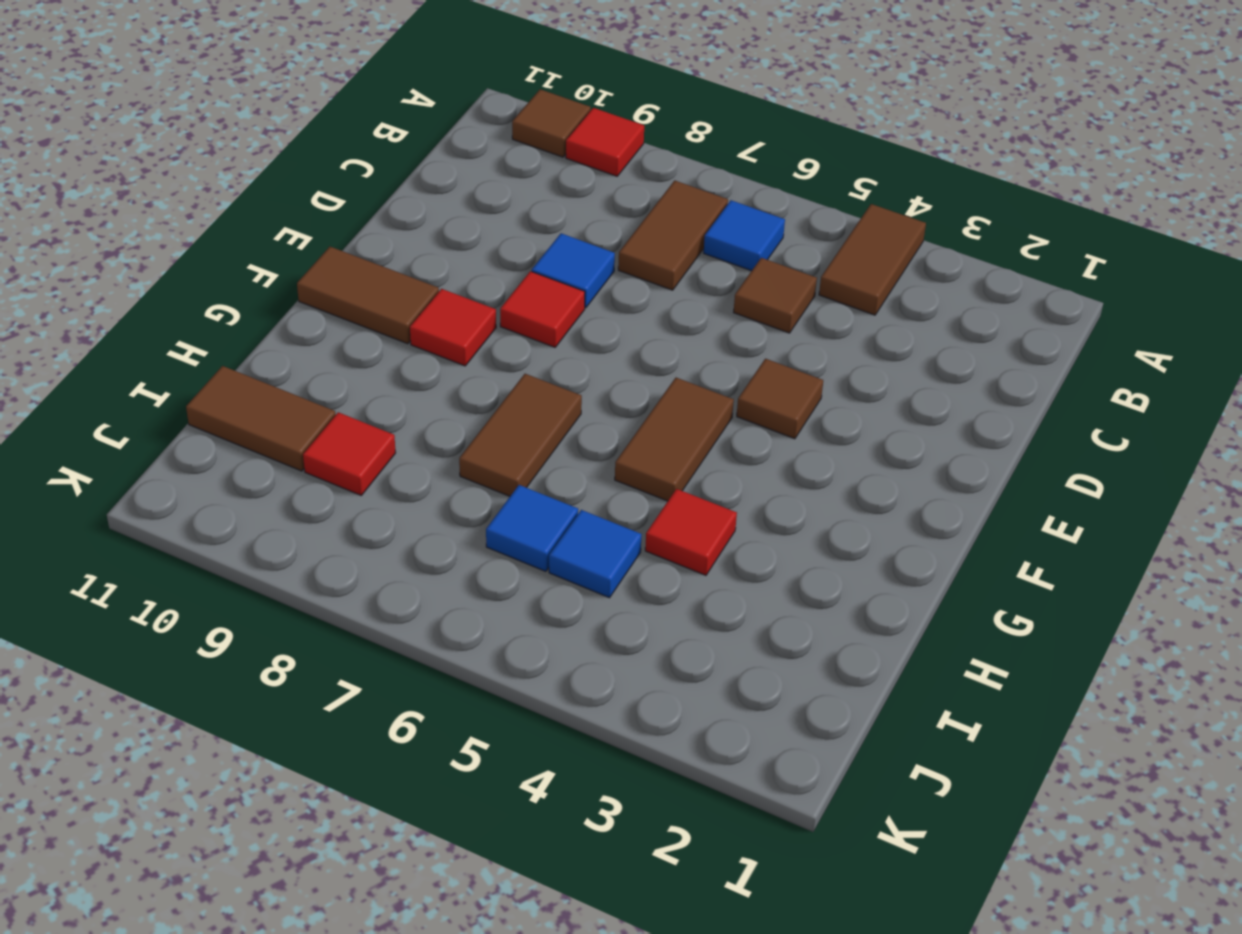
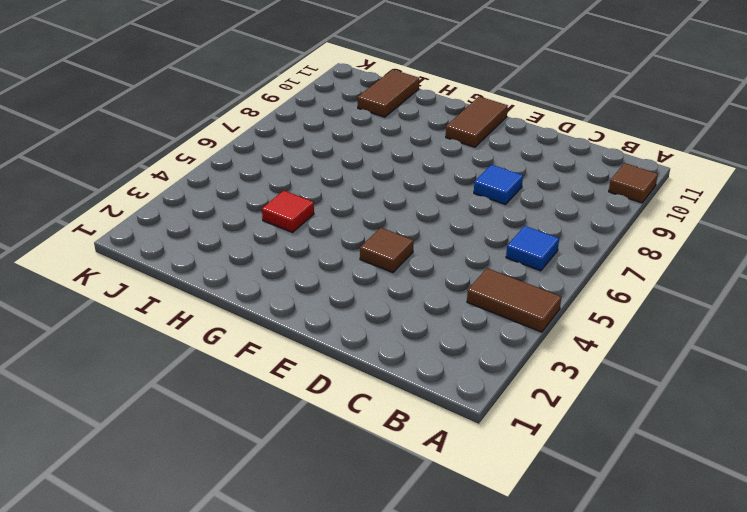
none -> red tile A9 level 1
none -> brown tile B7:C7 level 1
none -> brown tile C5 level 1

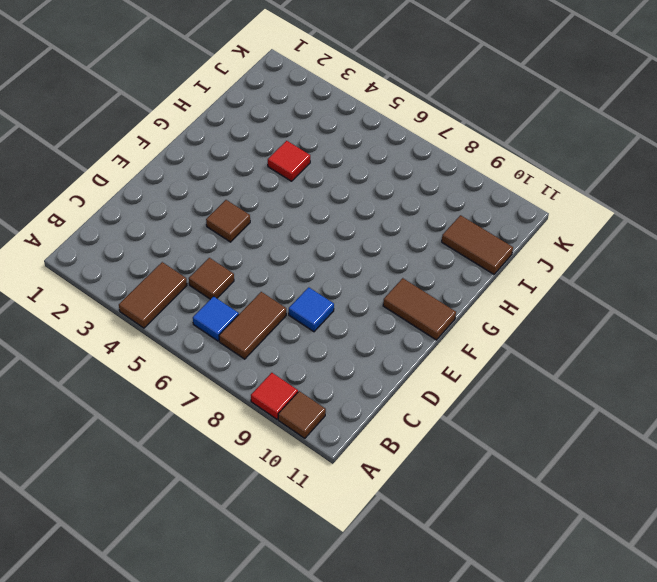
none -> red tile E8 level 1
none -> brown tile F5:G5 level 1
none -> red tile F9 level 1

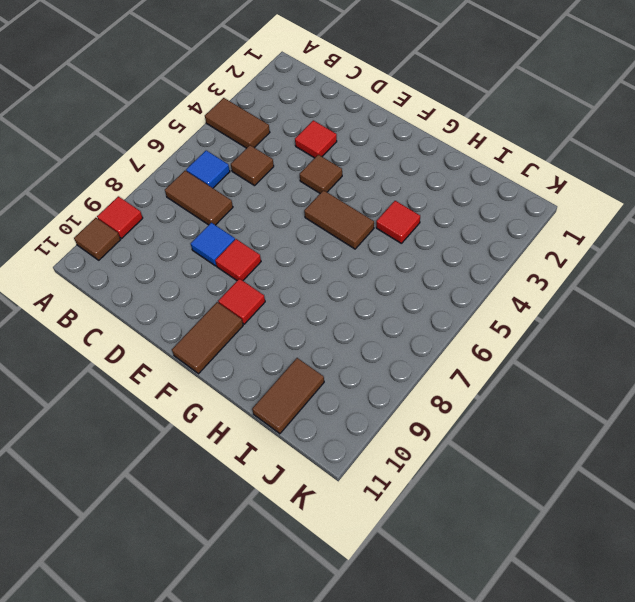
red tile D3 level 1 -> red tile I9 level 1
none -> brown tile G7:H7 level 1
none -> blue tile I5 level 1
none -> blue tile I6 level 1

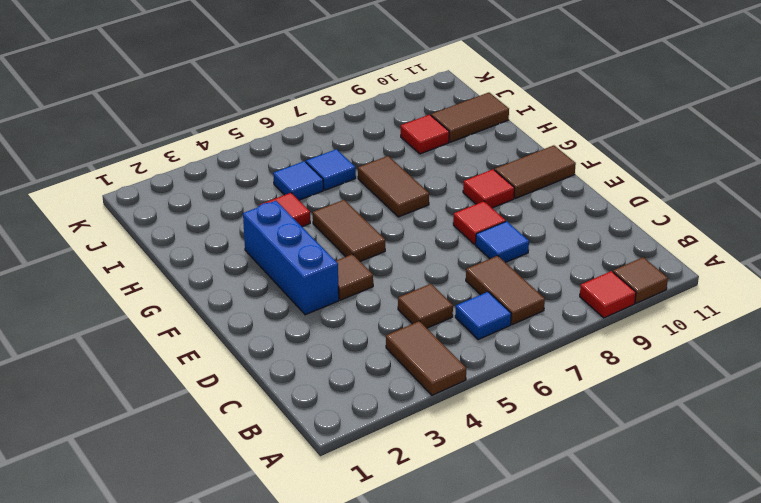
blue brick E3:G3 level 1 -> none

